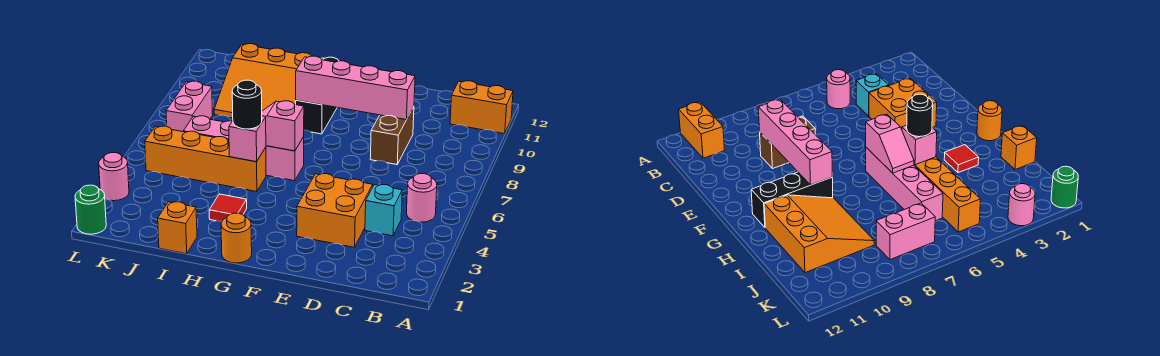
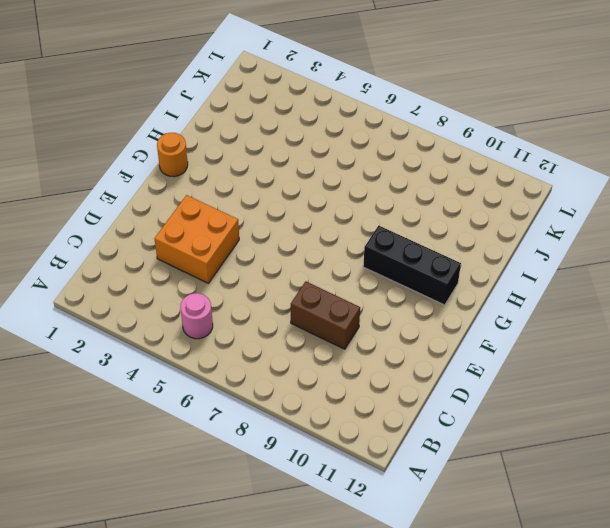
none -> orange brick A11:B11 level 1
none -> cyan brick C4 level 1
none -> pink brick G6:J6 level 1

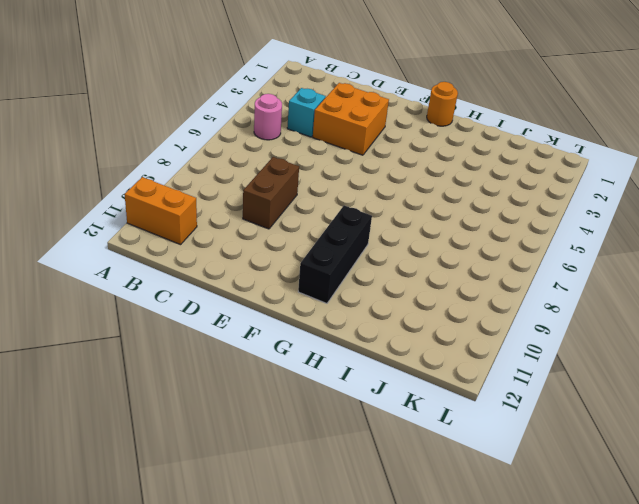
none -> pink brick G6:J6 level 1
none -> red tile H3 level 1
none -> orange brick H5:K5 level 1

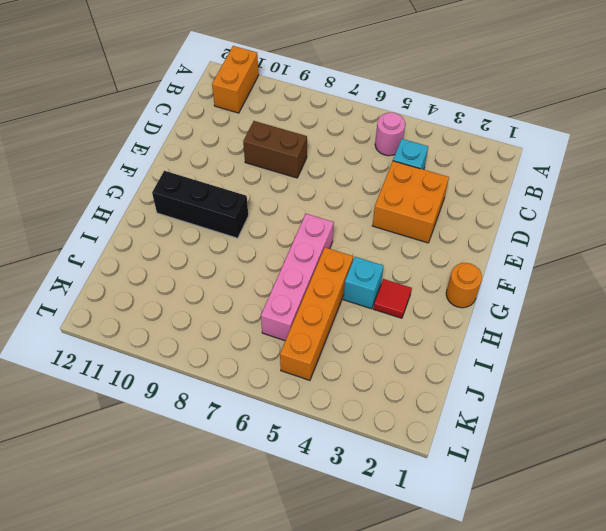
cyan brick H4 level 1 -> none
none -> orange slope H9:J11 level 1 top 11
none -> orange brick I1 level 1
none -> pink brick K7:K8 level 1

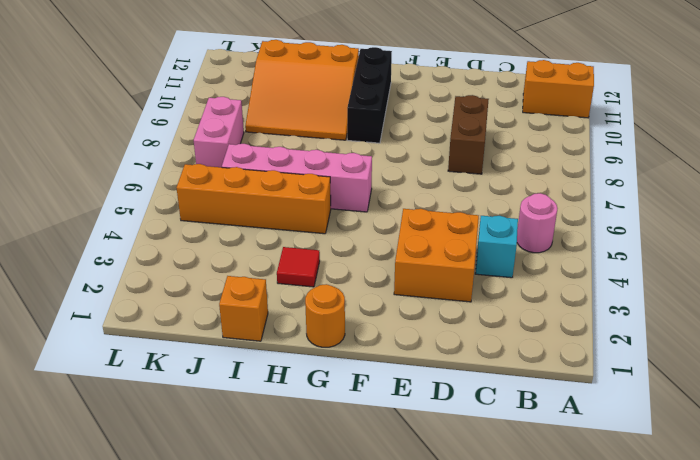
none -> green round brick L1 level 1
none -> pink round brick L3 level 1
none -> pink brick D9:G9 level 2

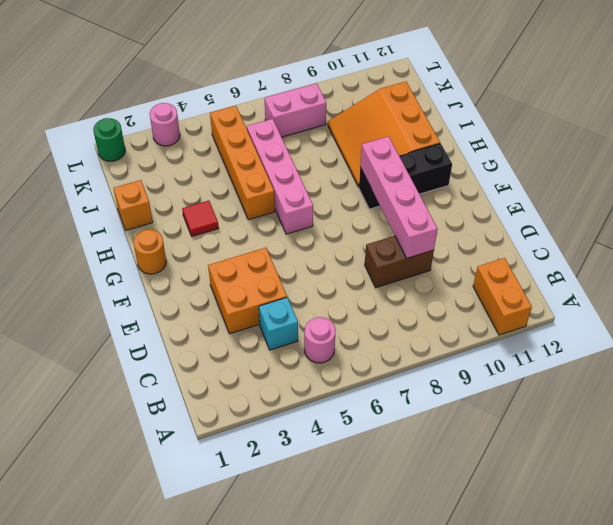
none -> pink slope G6:H6 level 2 top G
none -> pink brick H5 level 2
none -> black round brick H5 level 3

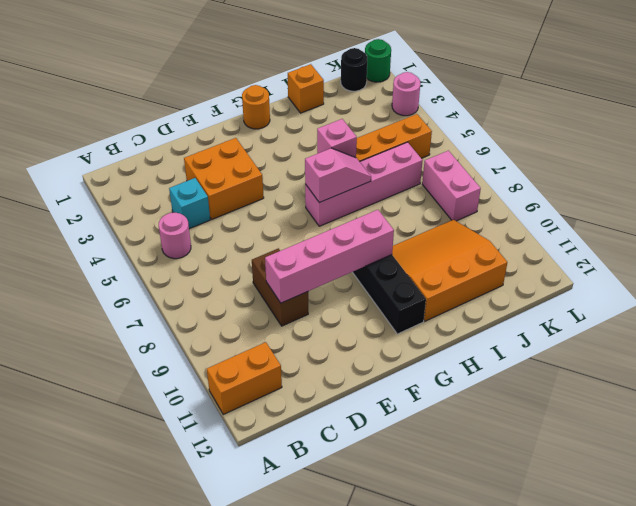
black round brick K1 level 1 -> black round brick H5 level 3
none -> red tile H3 level 1

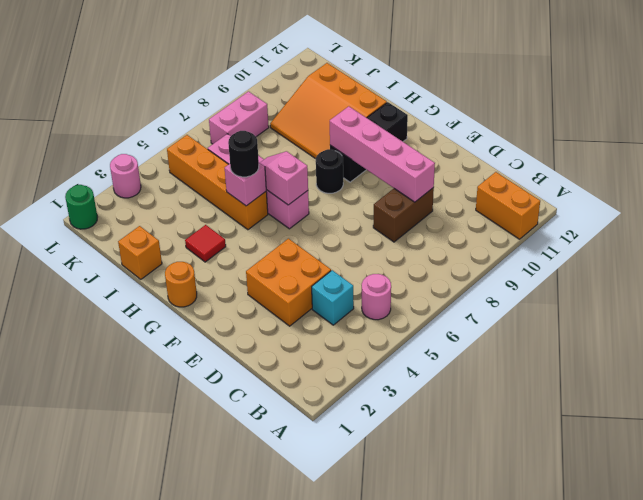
black round brick G8 level 1 -> none

